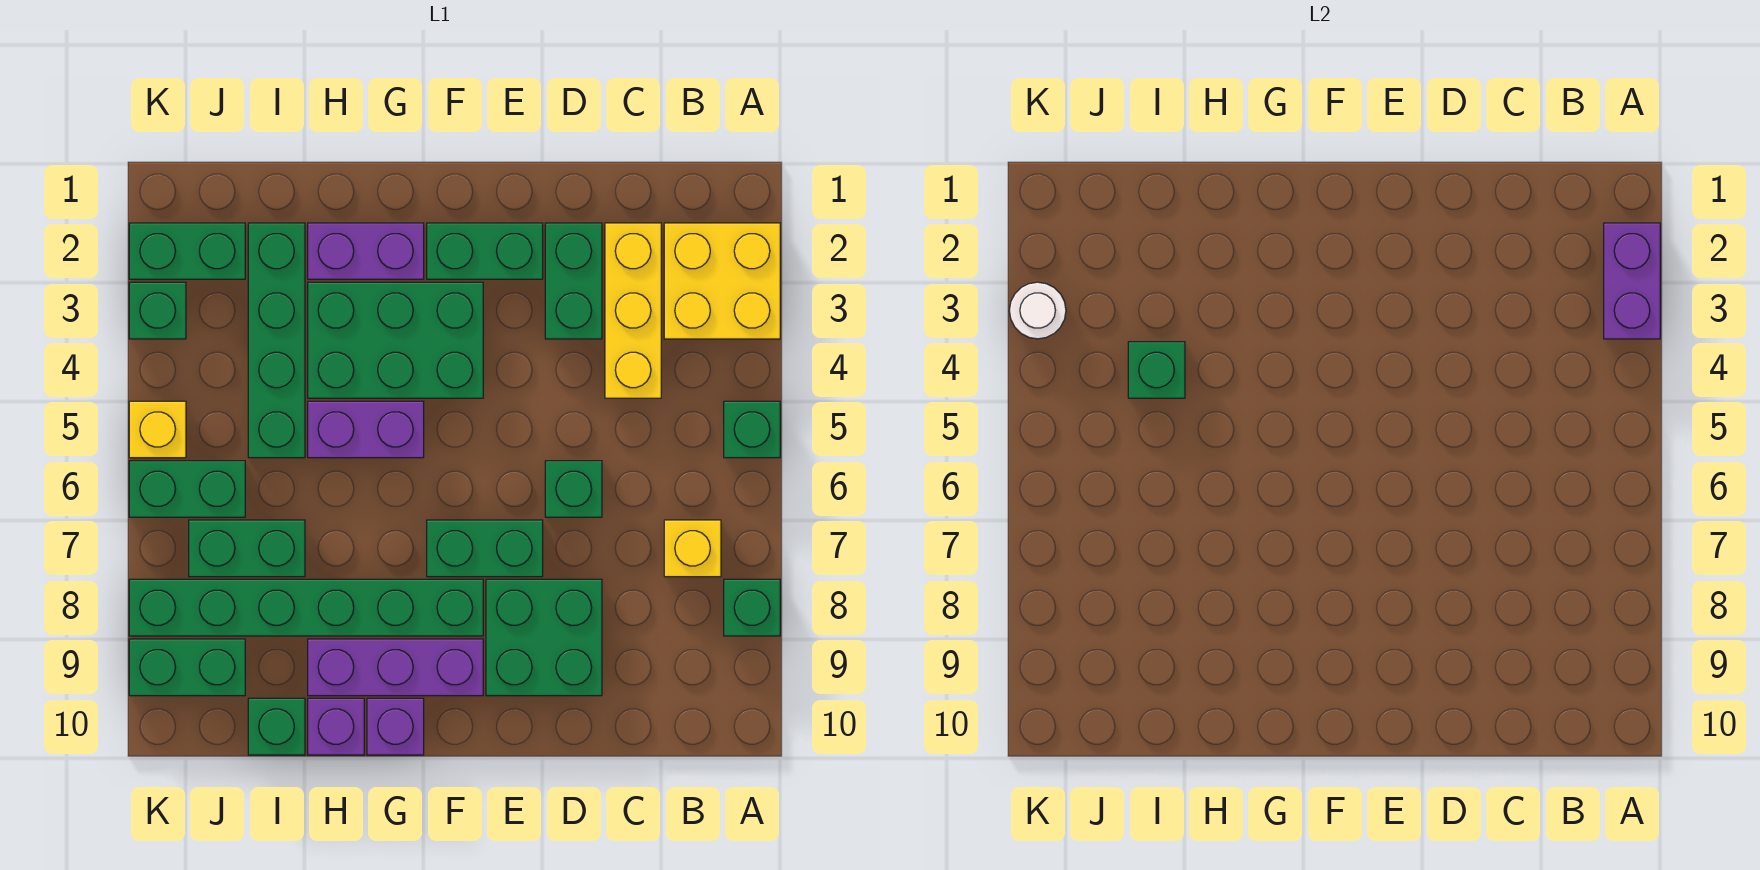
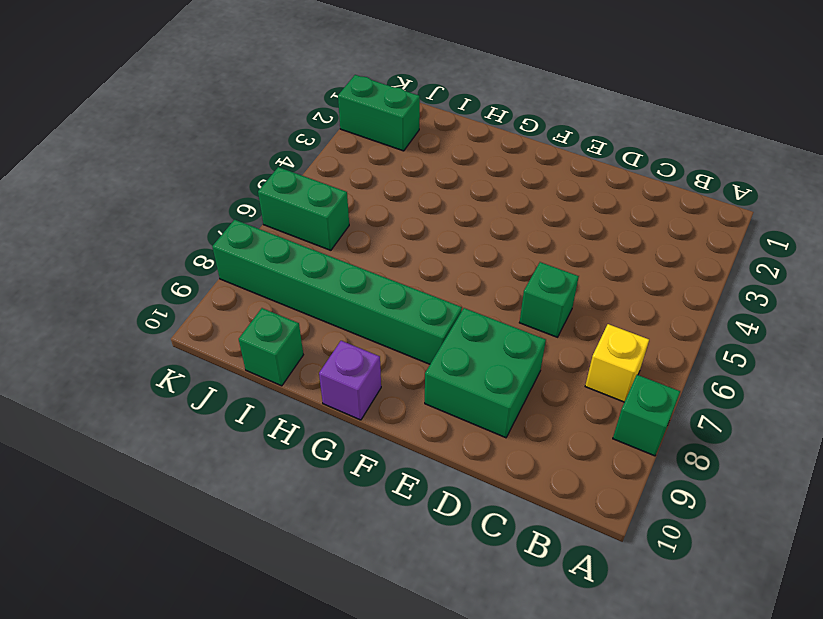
none -> yellow brick A2:B3 level 1
none -> green brick A5 level 1
none -> yellow brick C2:C4 level 1

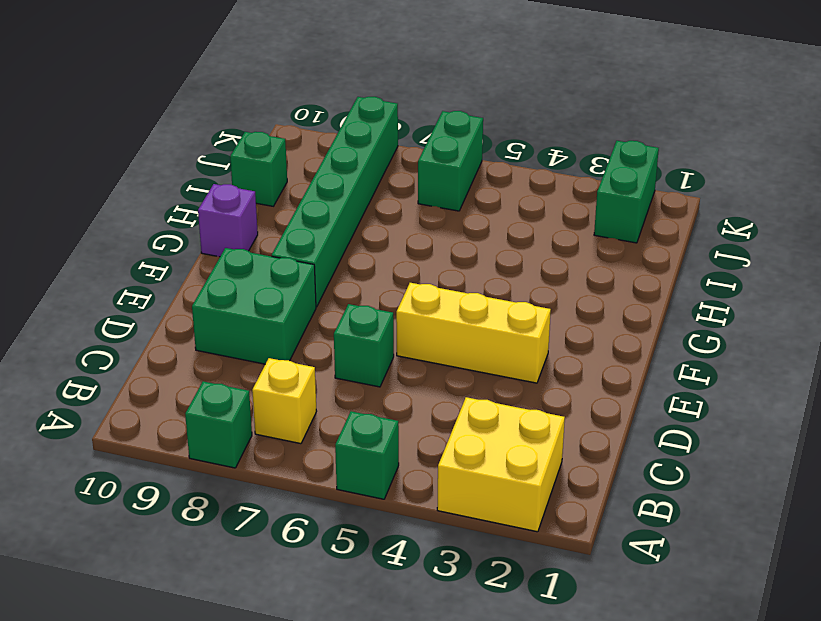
yellow brick E3:E5 level 1 -> yellow brick C2:C4 level 1
none -> green brick D2:D3 level 1
none -> green brick E2:F2 level 1
none -> green brick E7:F7 level 1

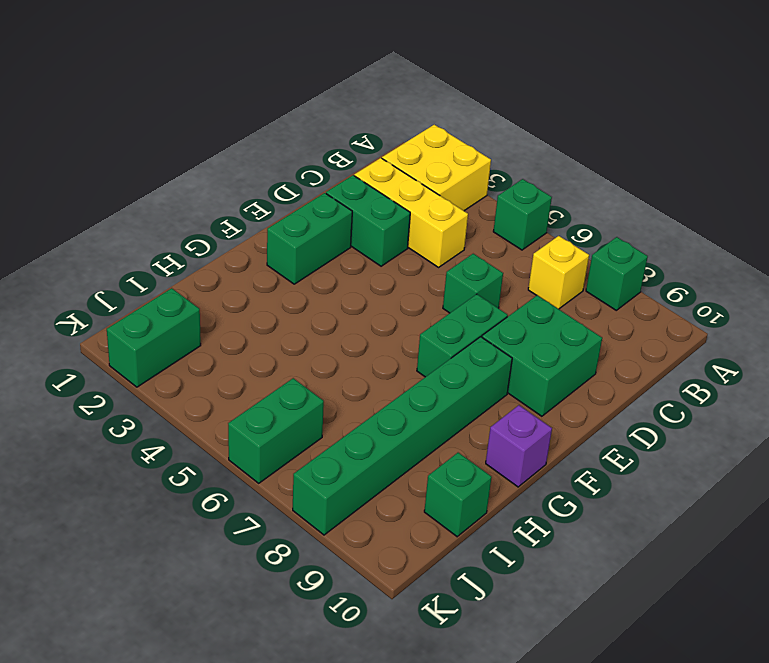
none -> green brick F3:H4 level 1
none -> purple brick F9:H9 level 1
none -> purple brick G2:H2 level 1

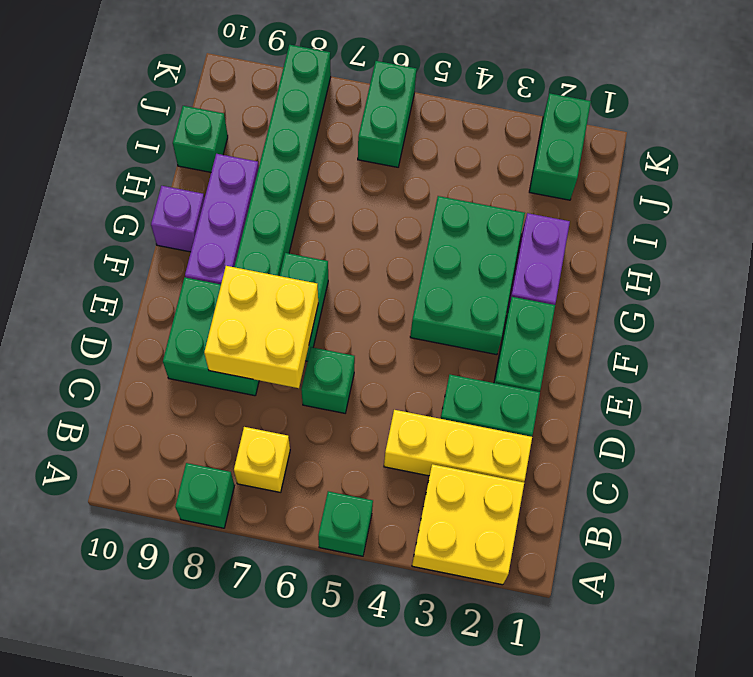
yellow brick D7:E8 level 2 -> none
none -> purple brick G5:H5 level 1
none -> purple brick H10 level 1
none -> green brick I2:I5 level 1

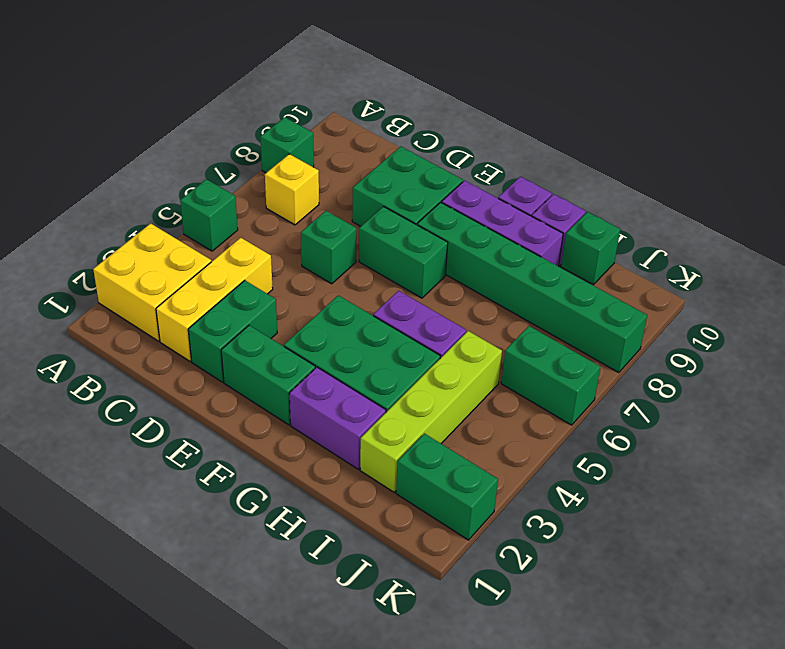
lime brick I2:I5 level 1 -> green brick I2:I5 level 1
none -> green brick I7:J7 level 1
none -> green brick J9:K9 level 1
none -> green brick K3 level 1

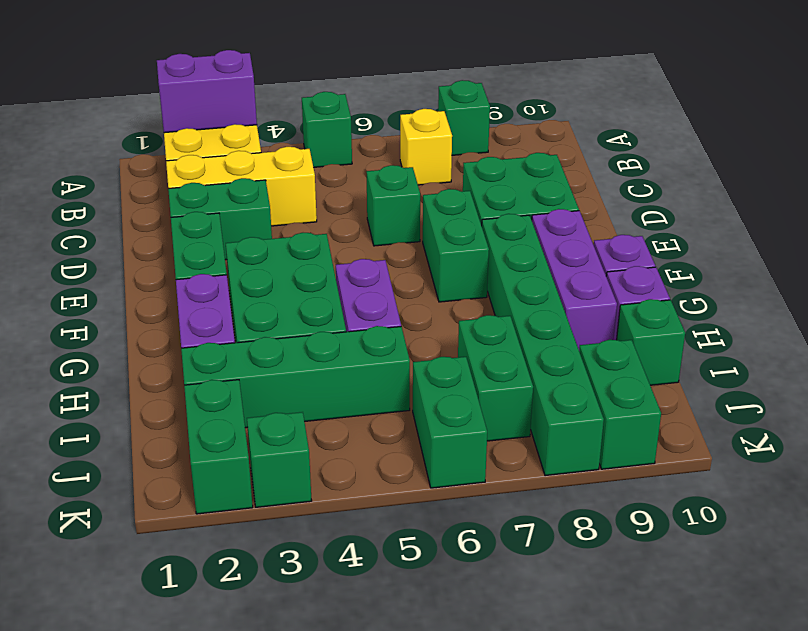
none -> yellow brick K5 level 1
none -> green brick I4 level 2
none -> white round brick K3 level 2

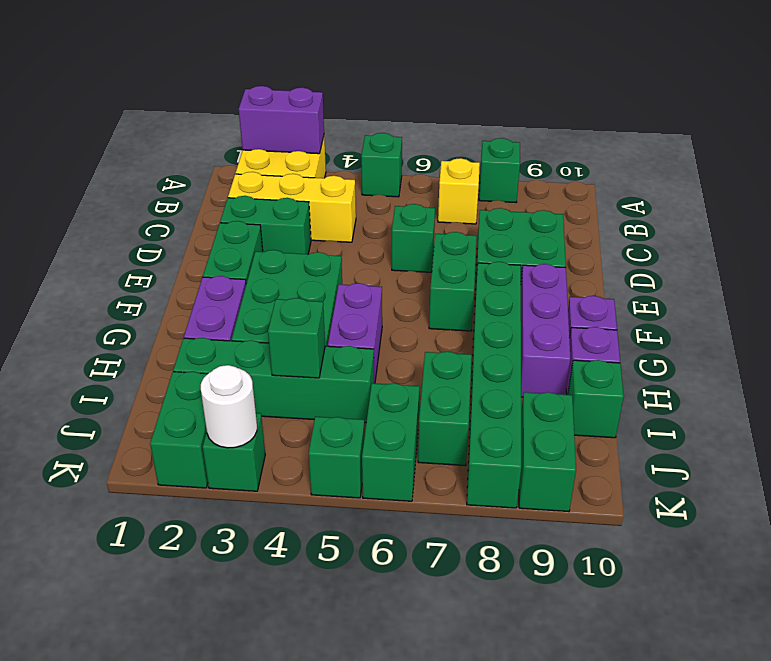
green brick K5 level 1 -> yellow brick K5 level 1

